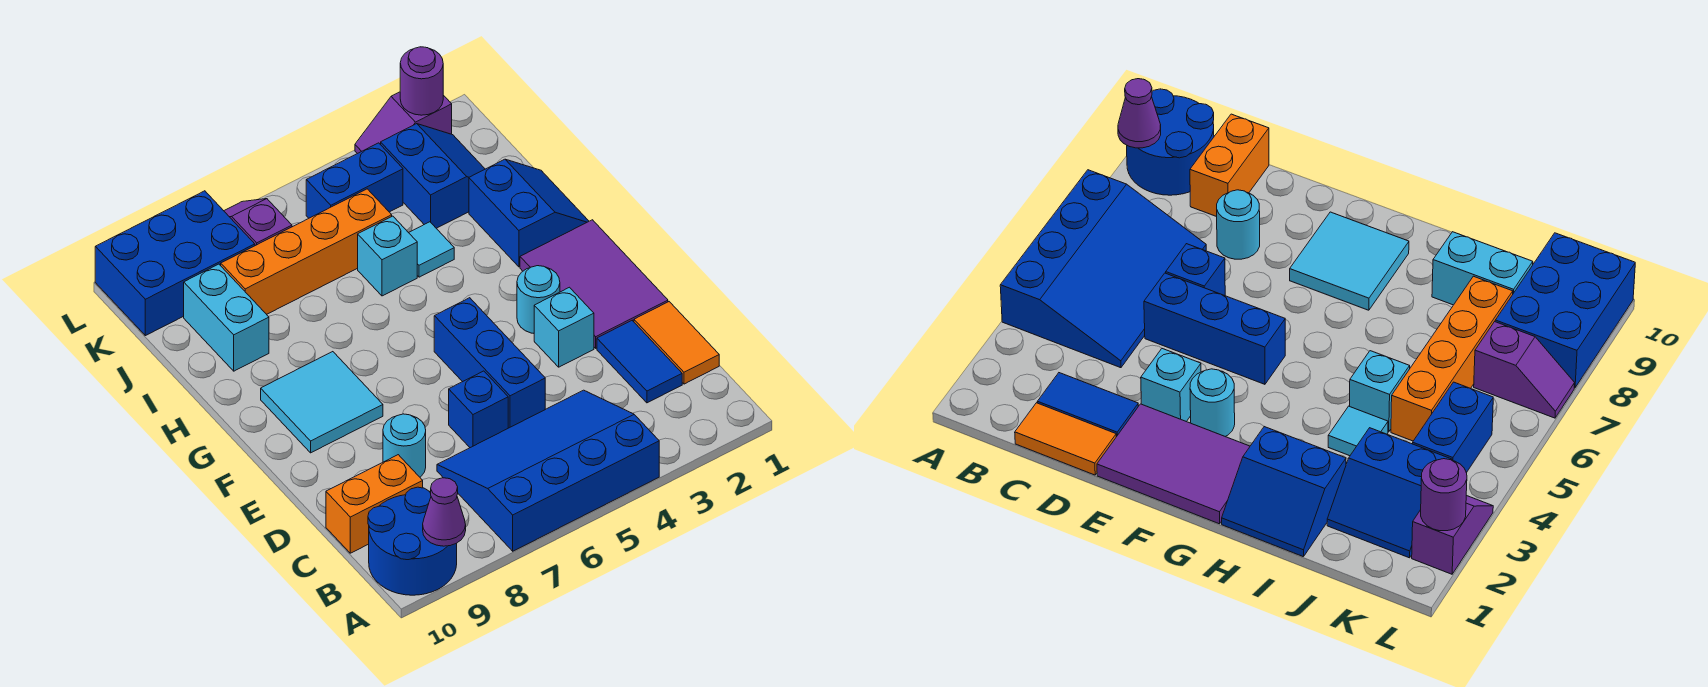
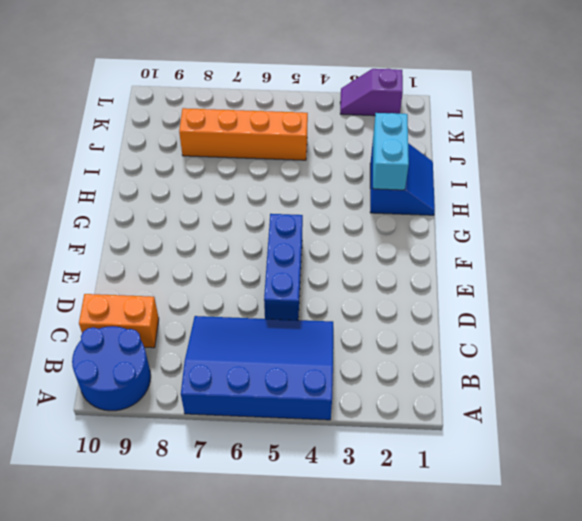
cyan brick H2:I2 level 2 -> cyan brick I9:J9 level 1
none -> orange tile C1:D1 level 1
none -> blue tile C2:D2 level 1
none -> blue brick D6 level 1

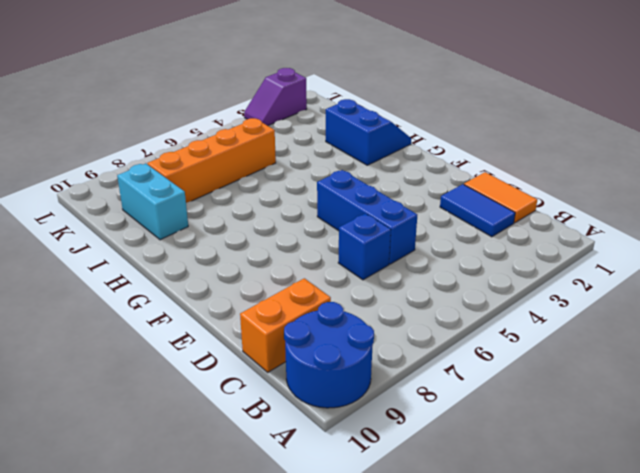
none -> blue slope A4:C7 level 1 top A
none -> cyan round brick D8 level 1
none -> purple tile E1:G2 level 1

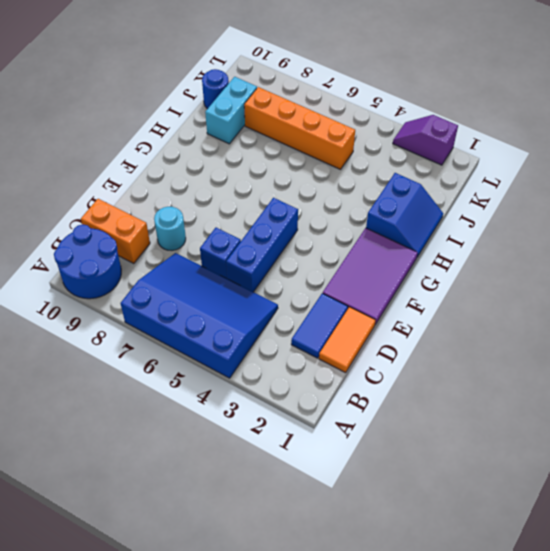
blue round brick J10 level 1 -> none
none -> cyan brick E3 level 1
none -> cyan round brick F3 level 1
none -> cyan tile F8:G9 level 1

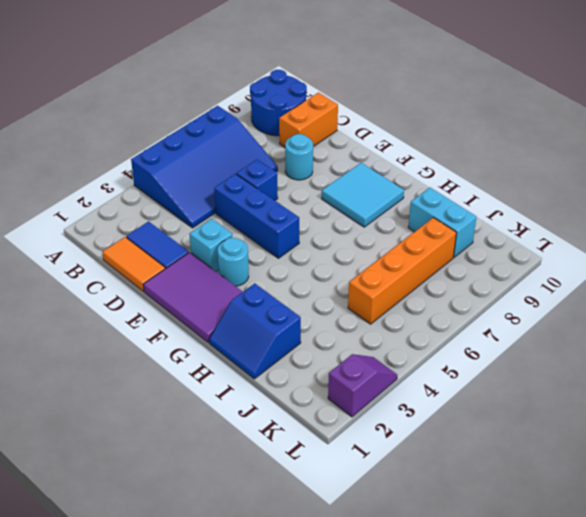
none -> cyan tile I4 level 1
none -> cyan brick I5 level 1
none -> blue slope J2:K3 level 1 top 3

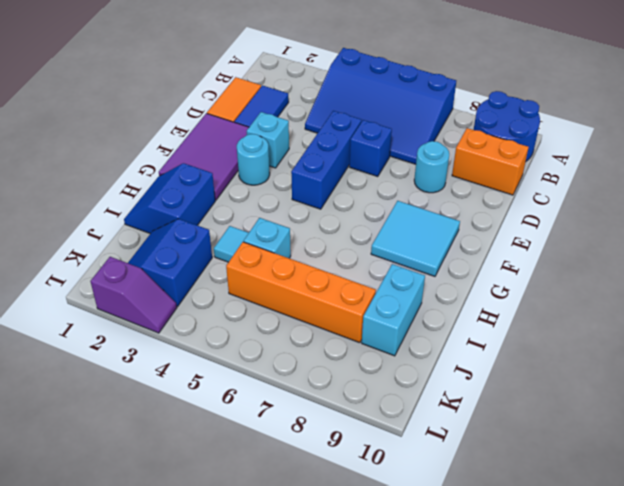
none -> blue brick K4:K5 level 1
none -> purple slope K7:L7 level 1 top K
none -> blue brick K8:L10 level 1

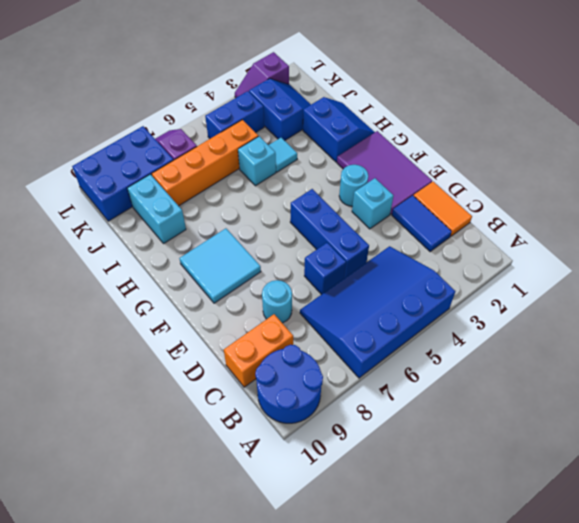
none -> purple cone A9 level 2
none -> purple round brick L2 level 2

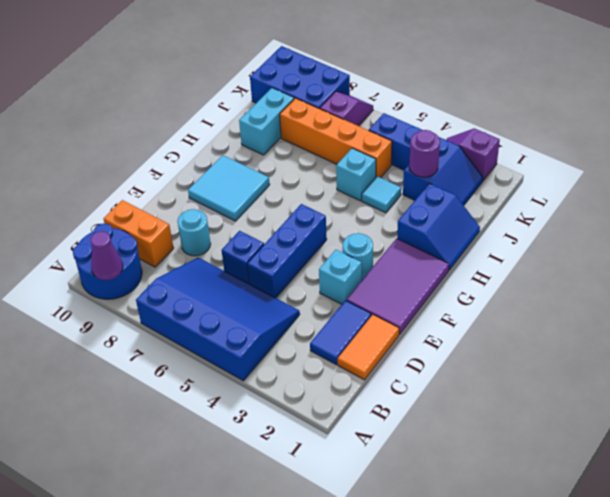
purple round brick J3 level 2 -> purple round brick L2 level 2

